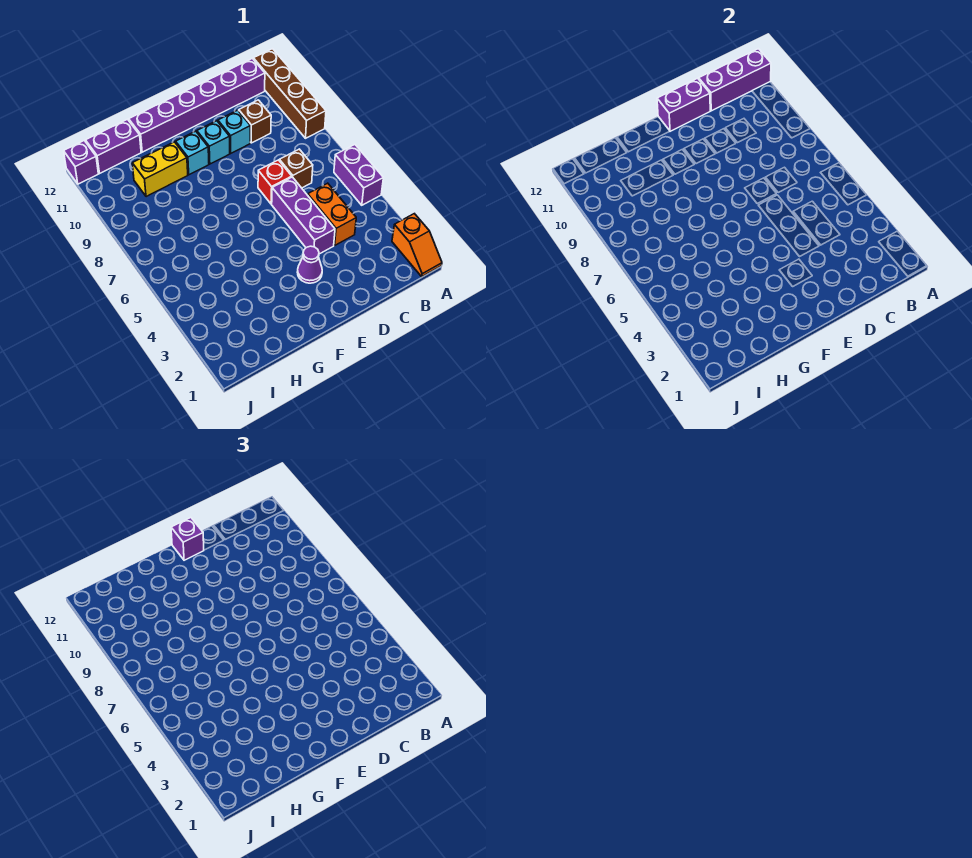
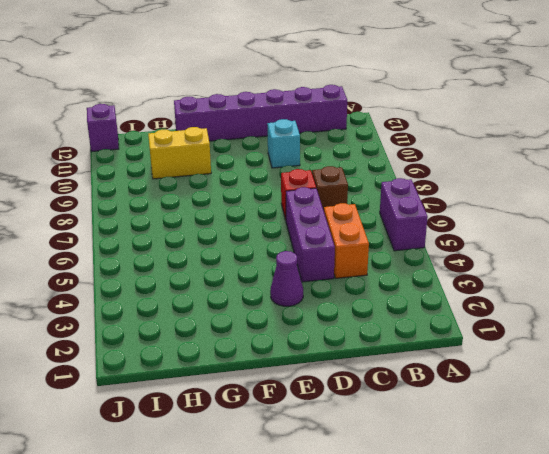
none -> orange slope A1:A2 level 1 top 2
none -> brown brick A9:A12 level 1
none -> brown brick C10 level 1

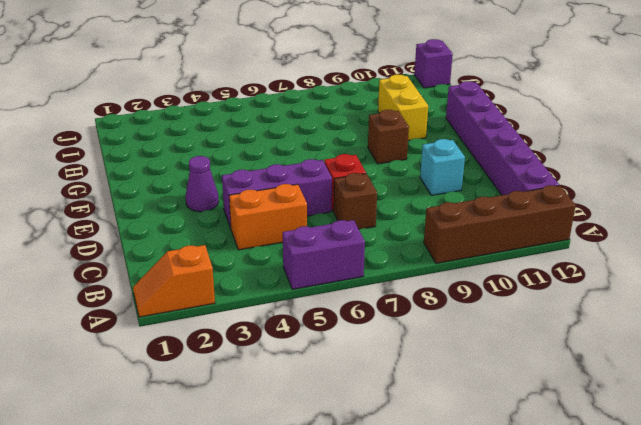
brown brick F9 level 1 -> brown brick C10 level 1
none -> cyan brick E10 level 1
none -> cyan brick F10 level 1
none -> purple brick H12:I12 level 1

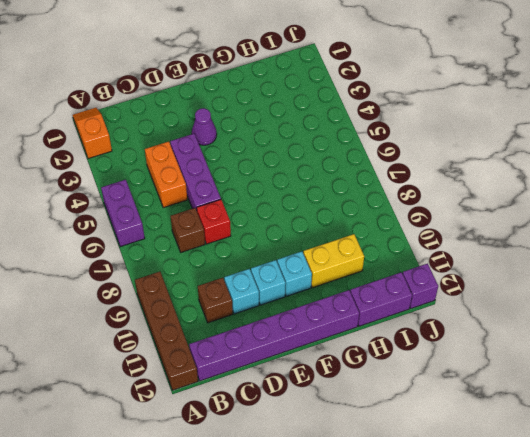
none -> purple brick A12:C12 level 2
none -> purple brick D12:E12 level 2
none -> purple brick E12 level 3

